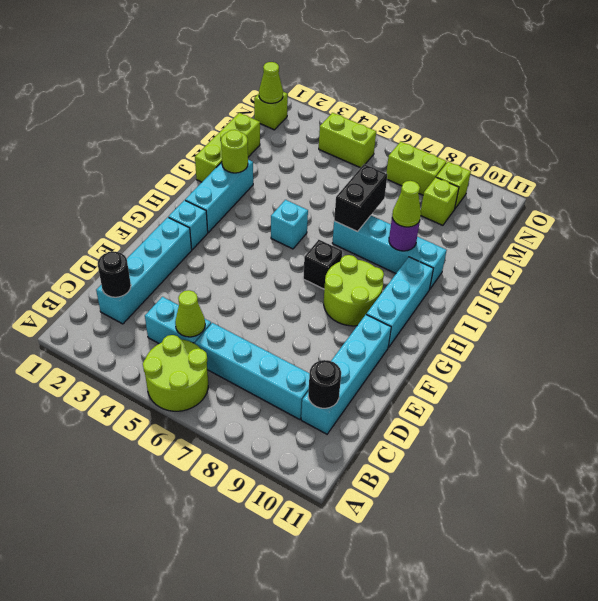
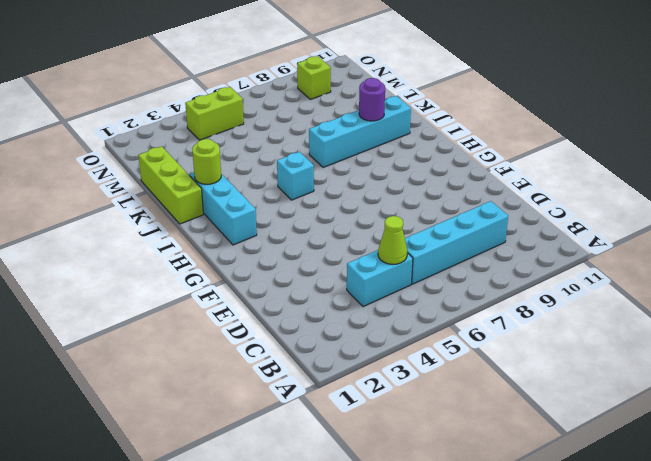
none -> lime round brick A5:B6 level 1
none -> cyan brick C2:F2 level 1
none -> cyan brick C10:F10 level 1

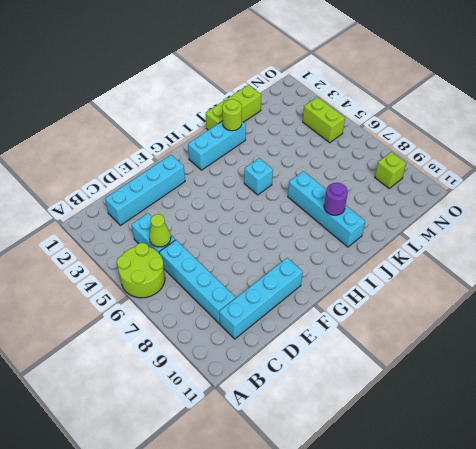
none -> cyan brick G2 level 1
none -> lime round brick G8:H9 level 1
none -> cyan brick G10:I10 level 1

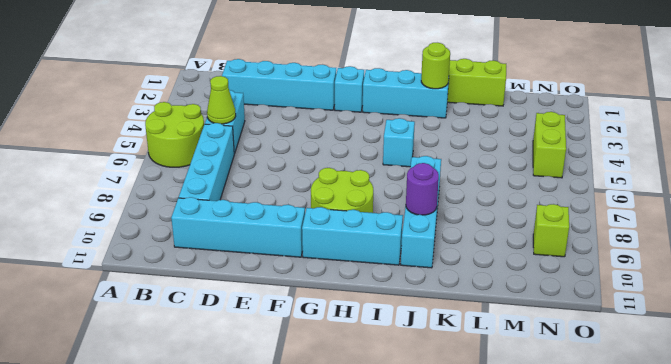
none -> black brick H7 level 1
none -> lime brick M9 level 1
none -> lime brick N1 level 1

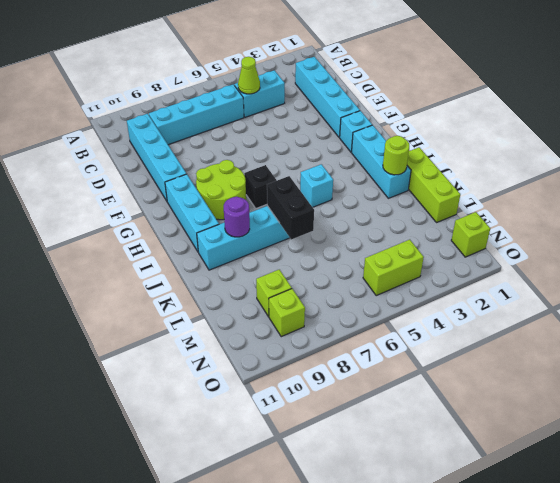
none -> lime round brick A5:B6 level 1
none -> lime brick N7:N8 level 1
none -> black round brick C2 level 2

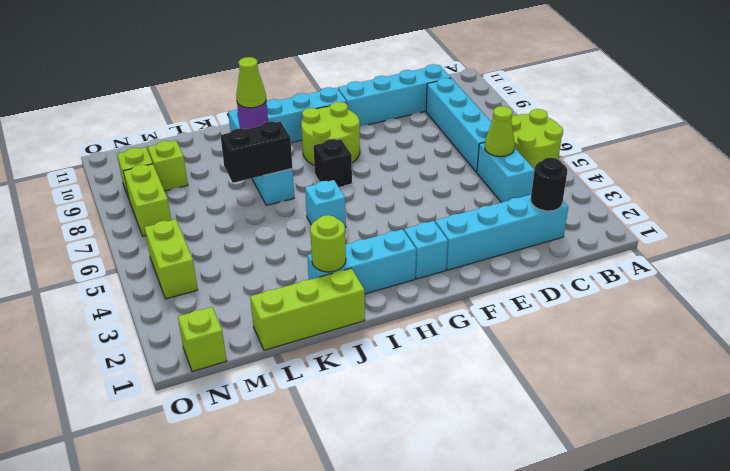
none -> black round brick C10 level 2
none -> lime cone N1 level 2

